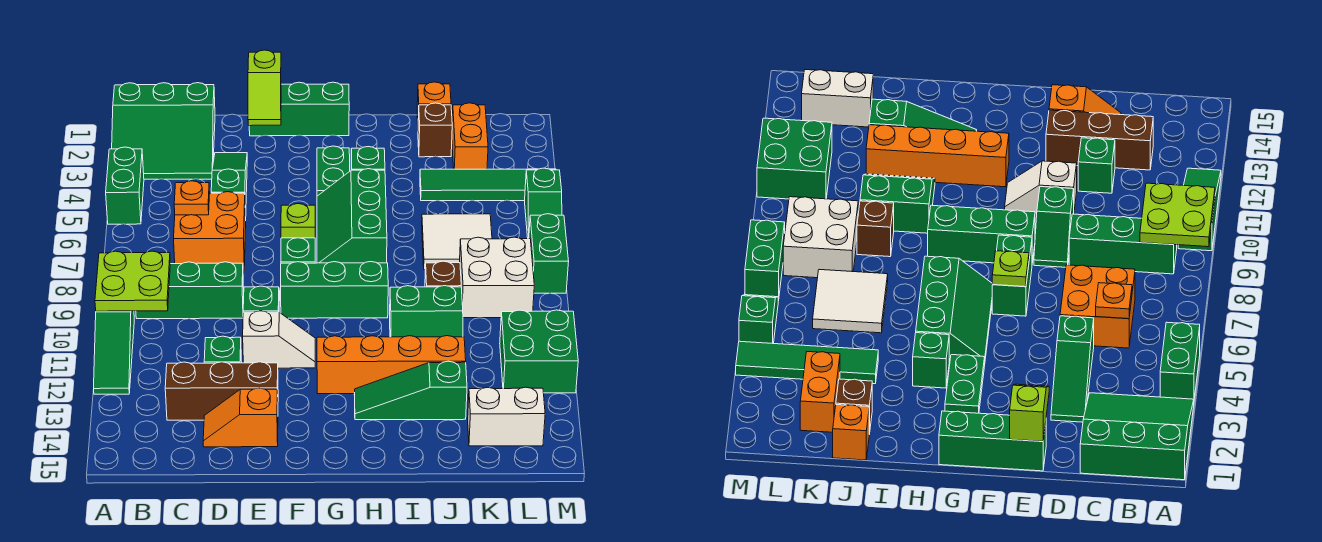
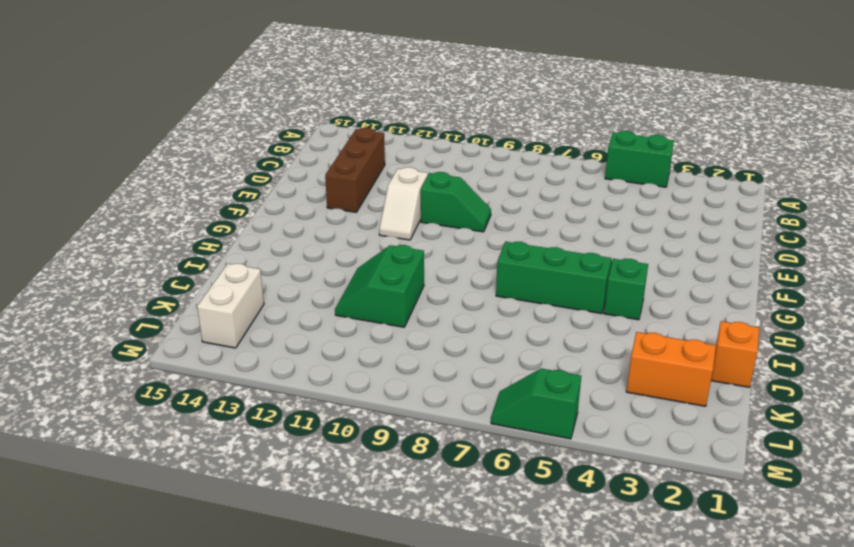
none -> green slope A1:C3 level 1 top 1
none -> green slope A10:A12 level 1 top 10
none -> green brick B9:D9 level 1
none -> orange brick C6:D7 level 1

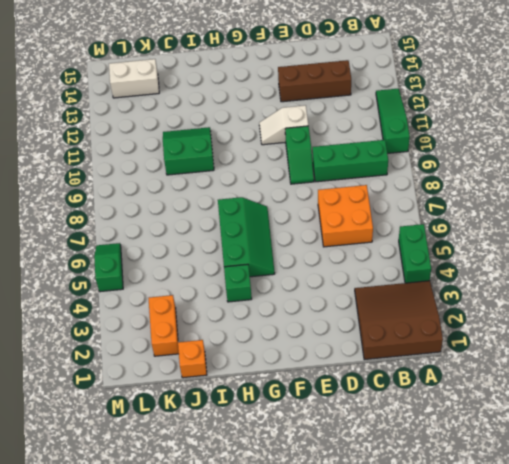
brown slope A1:C3 level 1 top 1 -> green slope A1:C3 level 1 top 1
none -> green slope D3:D5 level 1 top 5
none -> green brick D12 level 1
none -> orange slope D14:E14 level 1 top E
none -> green brick E1:G1 level 1

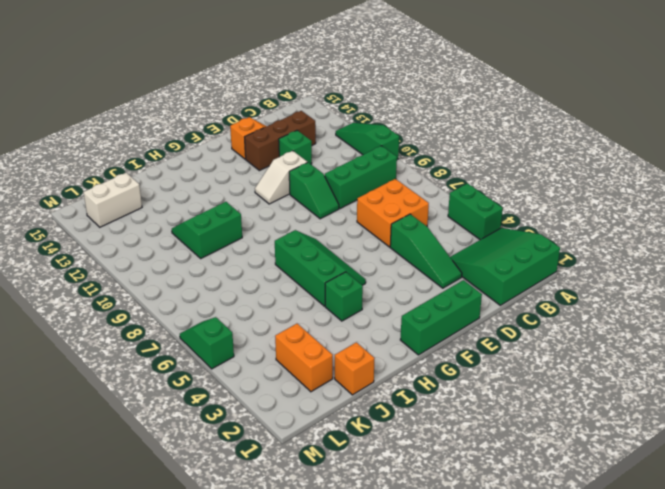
none -> green brick F7:F8 level 1
none -> green brick F9:H9 level 1
none -> green plate G3:G4 level 1
none -> orange brick G12:J12 level 1

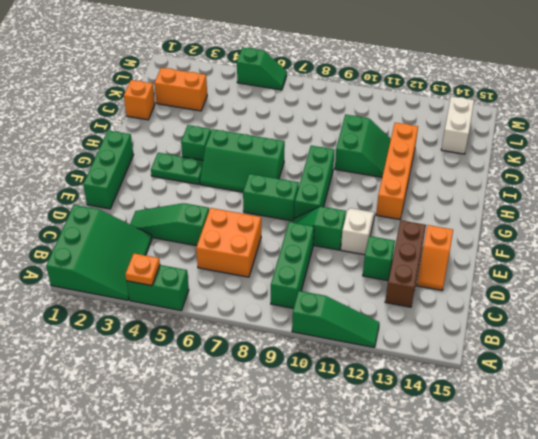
orange plate A4 level 2 -> orange plate C6 level 2
none -> green slope H13:J13 level 1 top J
none -> brown brick J2 level 1
none -> green tile J4:M4 level 1
none -> white tile J6:K7 level 1

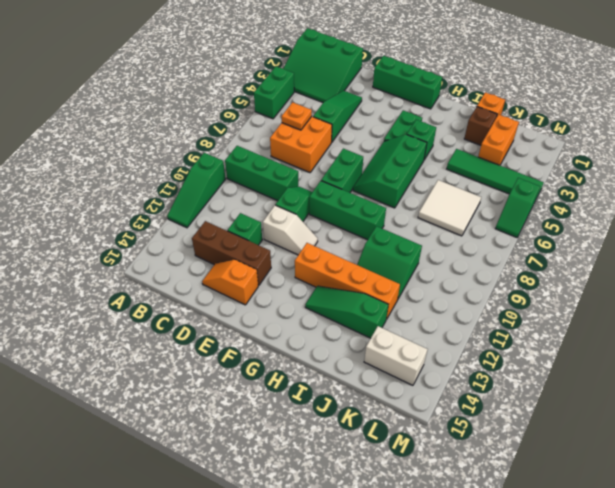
none -> brown brick J9 level 1
none -> white brick K8:L9 level 1
none -> green brick L11:M12 level 1
none -> green brick M7:M8 level 1

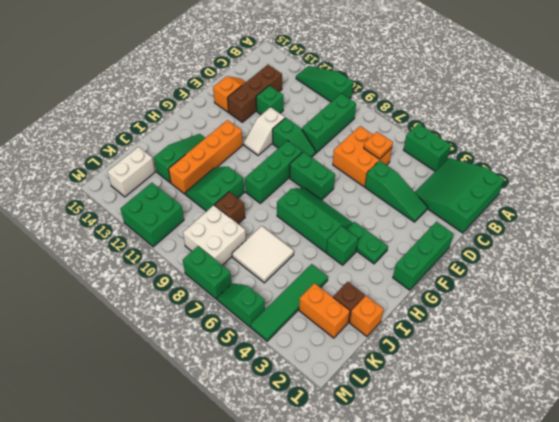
none -> lime plate A9:B10 level 2
none -> lime slope E1:E2 level 2 top 1
none -> lime plate F7 level 2

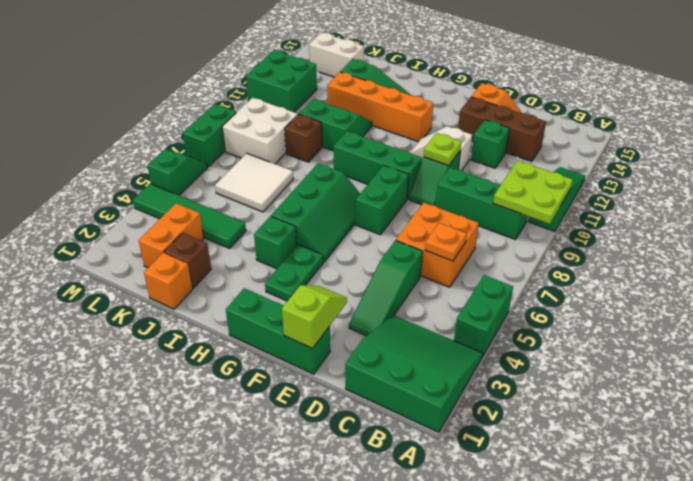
lime plate E10 level 2 -> lime plate F7 level 2

